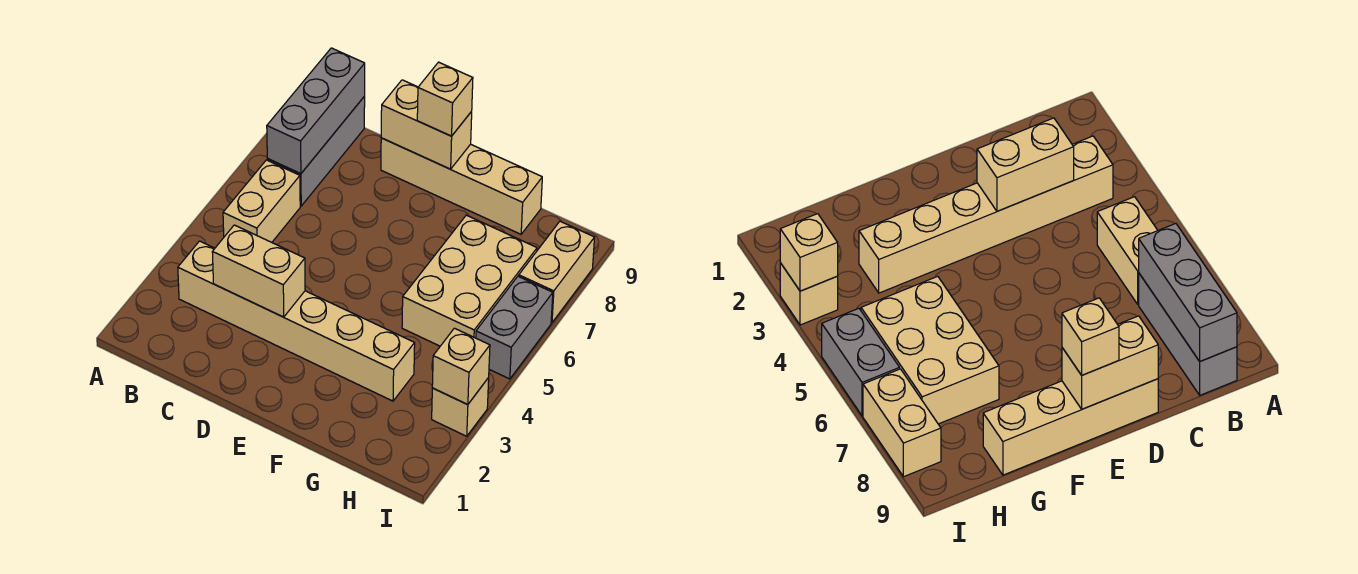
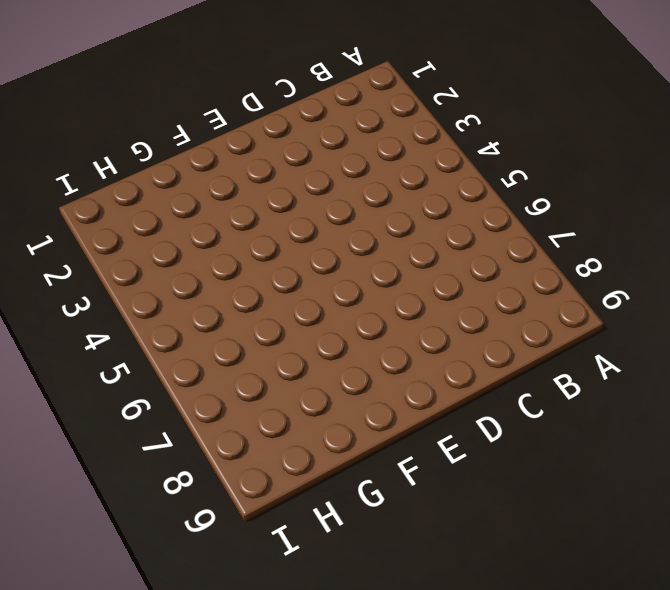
none -> tan brick B3:G3 level 1
none -> tan brick B5:B6 level 1
none -> grey brick B7:B9 level 1

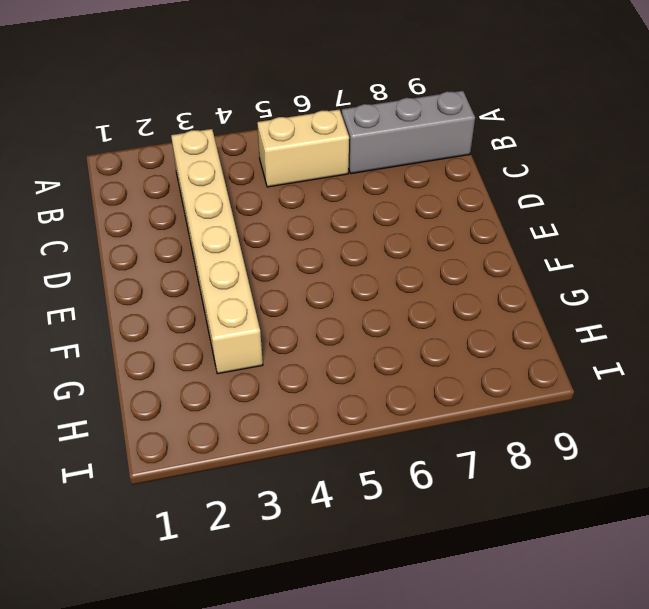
none -> tan brick D9:G9 level 1
none -> tan brick G5:H7 level 1
none -> tan brick I3 level 1

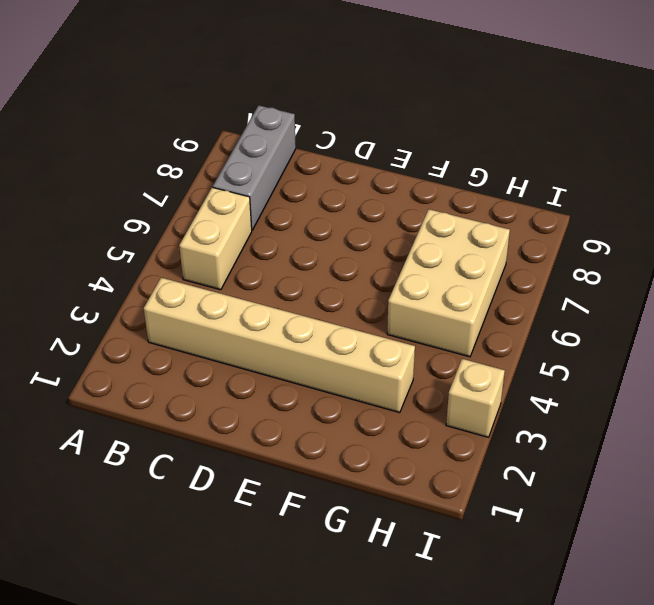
none -> tan brick D9:G9 level 1
none -> grey brick I5:I6 level 1
none -> tan brick I7:I8 level 1

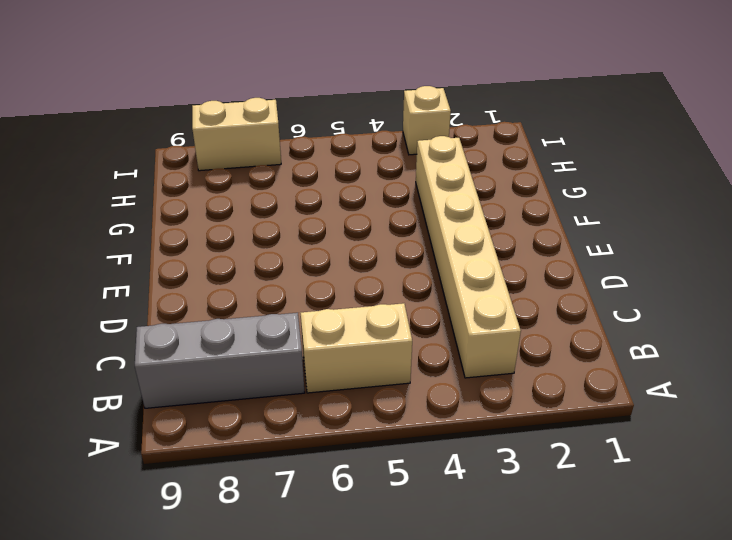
none -> tan brick D9:G9 level 1
none -> tan brick G5:H7 level 1
none -> grey brick I5:I6 level 1

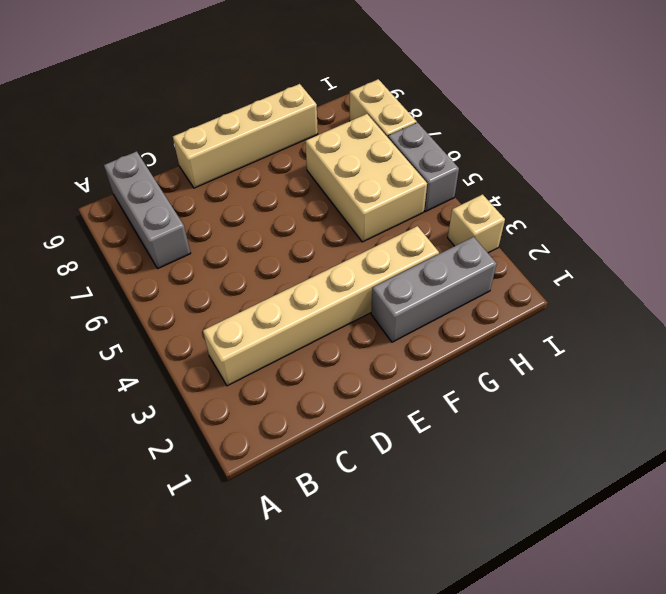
grey brick F2:H2 level 1 -> grey brick B7:B9 level 2
none -> tan brick B5:B6 level 1
none -> tan brick C3:D3 level 2
none -> tan brick D9:E9 level 2

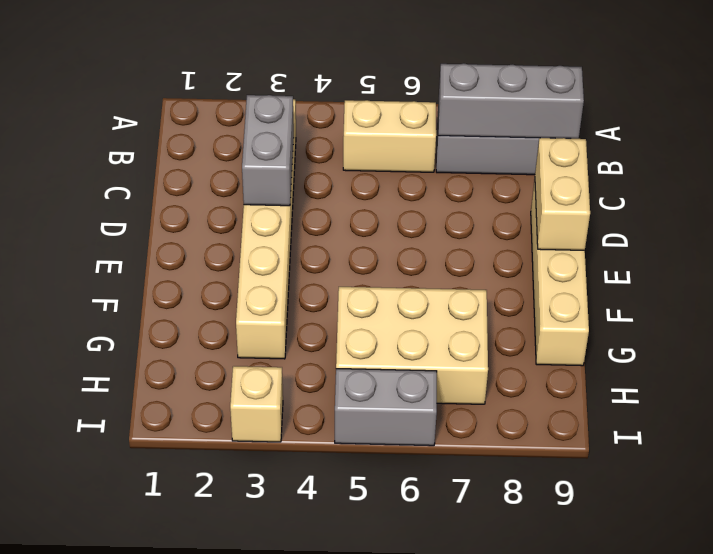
grey brick C3:D3 level 2 -> tan brick C3:D3 level 2
none -> tan brick I7:I8 level 1
none -> tan brick I3 level 2
none -> tan brick E9 level 3

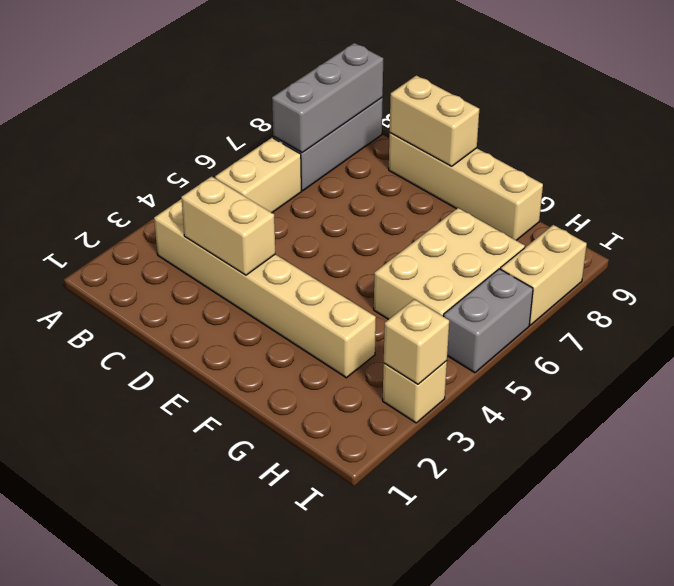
none -> tan brick E9 level 3

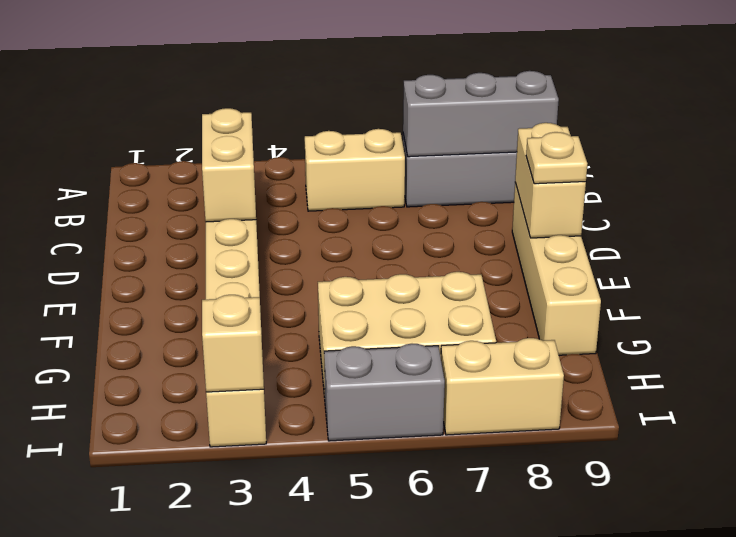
tan plate E9 level 3 -> tan brick E9 level 3

